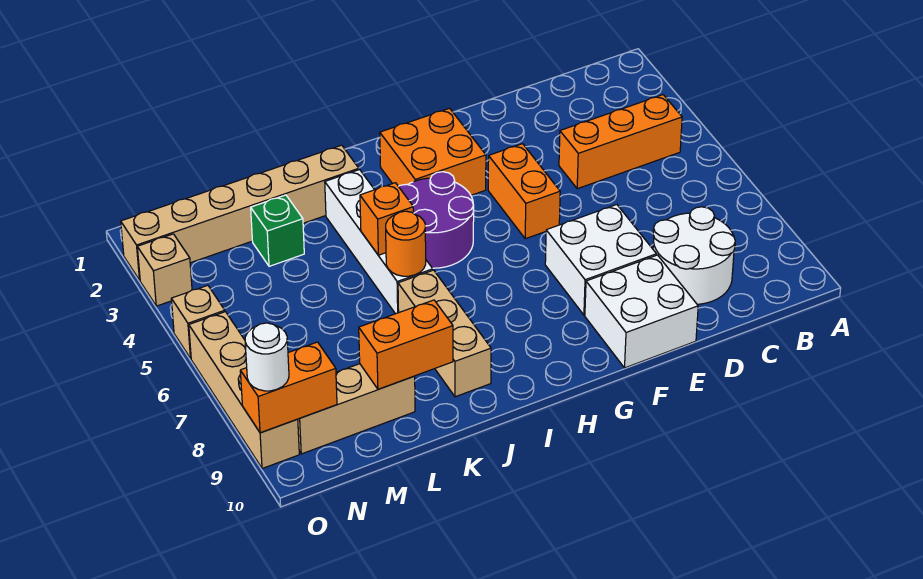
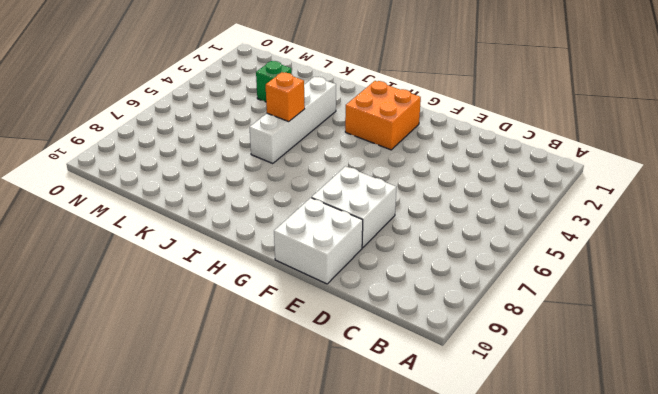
none -> orange brick B4:D4 level 1
none -> white round brick C8:D9 level 1
none -> orange brick F4:F5 level 1

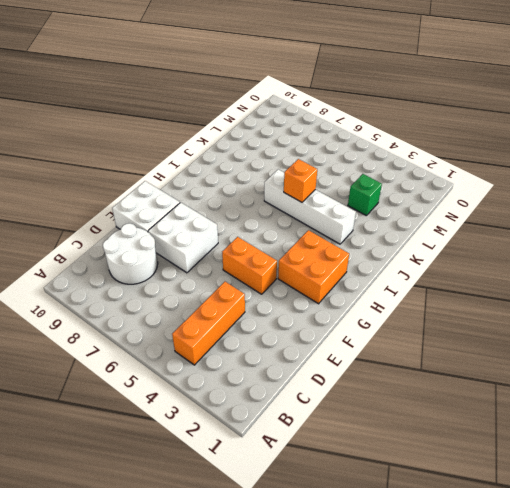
none -> purple round brick H4:I5 level 1
none -> tan brick J2:O2 level 1
none -> tan brick J7:J9 level 1

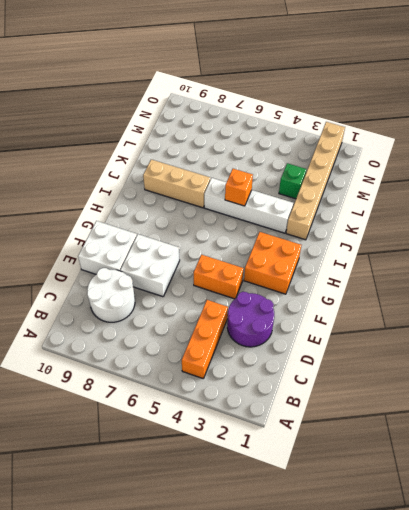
purple round brick D2:E3 level 1 -> purple round brick H4:I5 level 1
none -> tan brick L9:N9 level 1
none -> tan brick O3 level 1
none -> tan brick O5 level 1

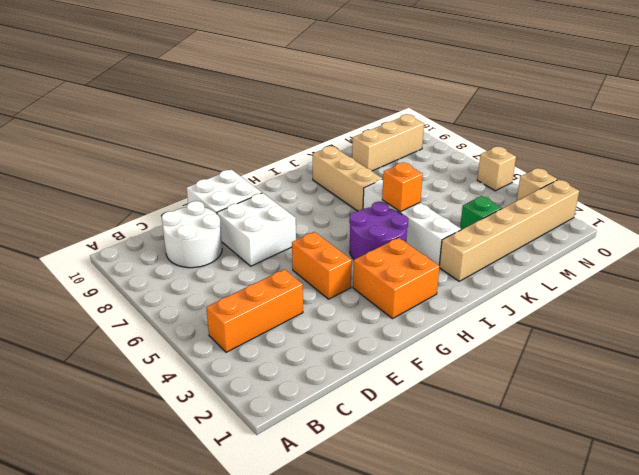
none -> tan brick O6:O9 level 1
none -> orange round brick J6 level 2
none -> orange brick K9:L9 level 2

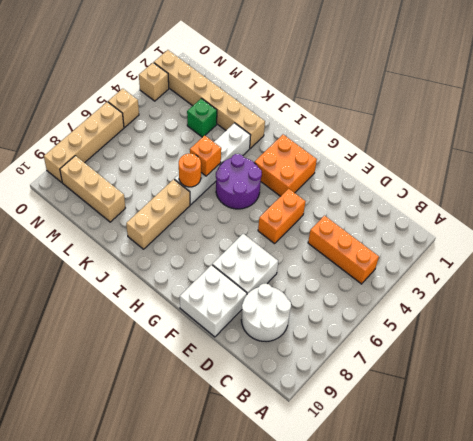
none -> orange brick K9:L9 level 2
none -> orange brick N9:O9 level 2
none -> white round brick O9 level 3

